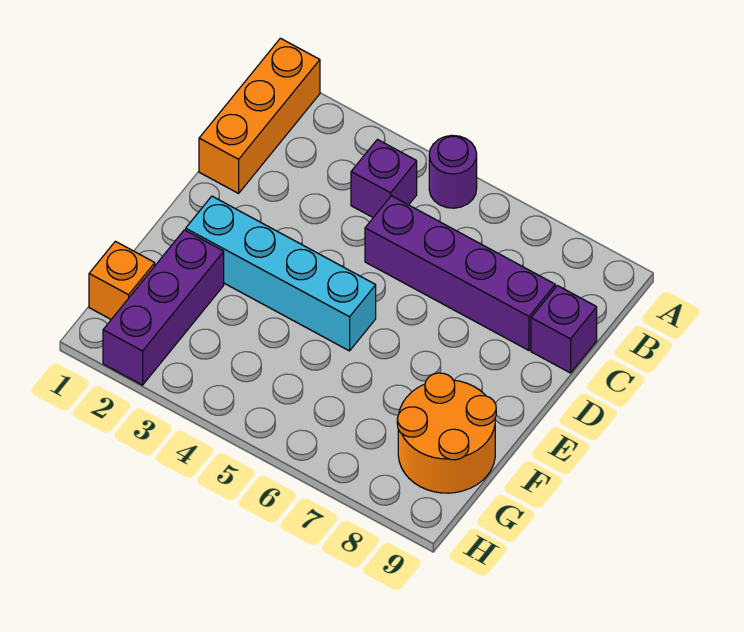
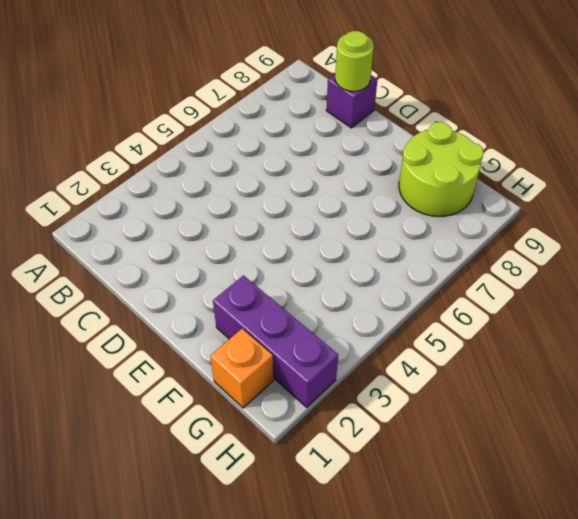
lime round brick C9 level 2 -> none
lime round brick F8:G9 level 1 -> orange round brick F8:G9 level 1
none -> orange brick A1:C1 level 1
none -> purple round brick A5 level 1

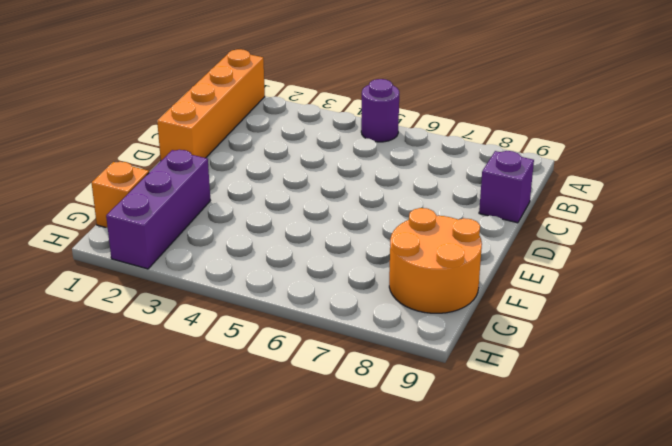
orange brick A1:D1 level 1 -> orange brick A1:C1 level 1
none -> purple brick B4 level 1
none -> purple brick C5:C8 level 1

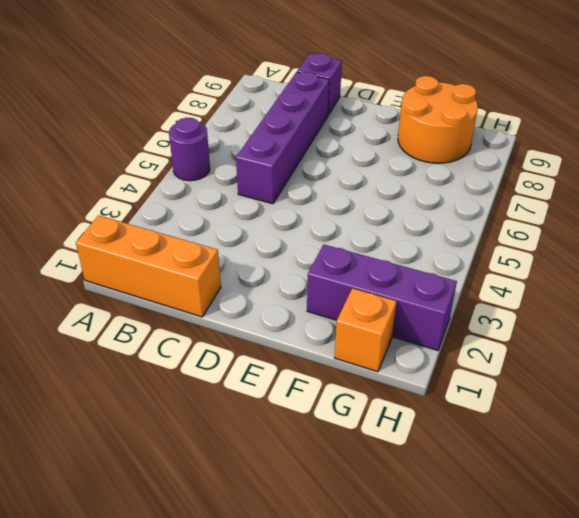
none -> purple brick B4 level 1
none -> cyan brick E2:E5 level 1

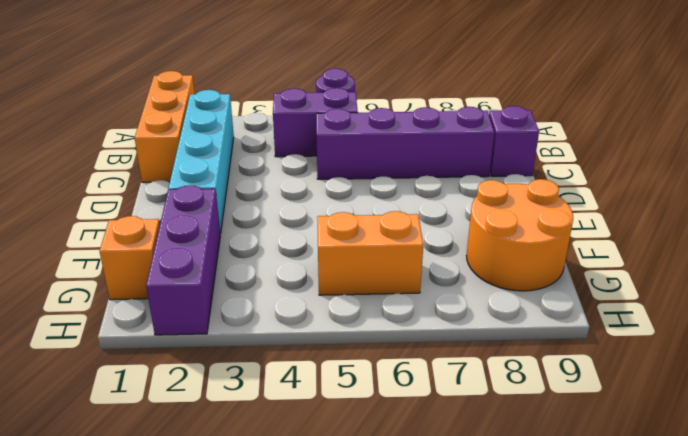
cyan brick B2:E2 level 1 -> cyan brick E2:E5 level 1
purple brick B4:B5 level 1 -> purple brick B4 level 1
orange brick G5:G6 level 1 -> none

